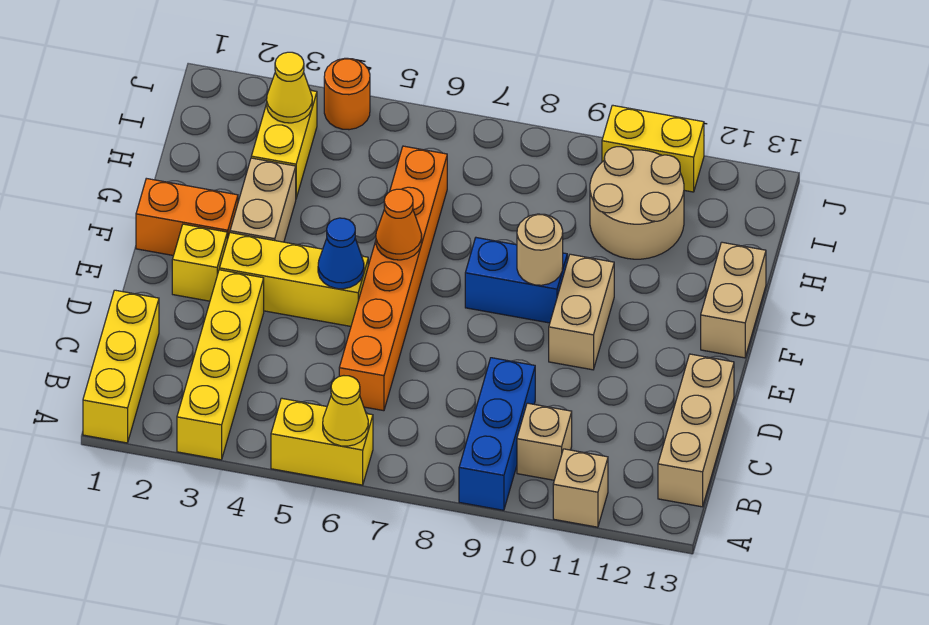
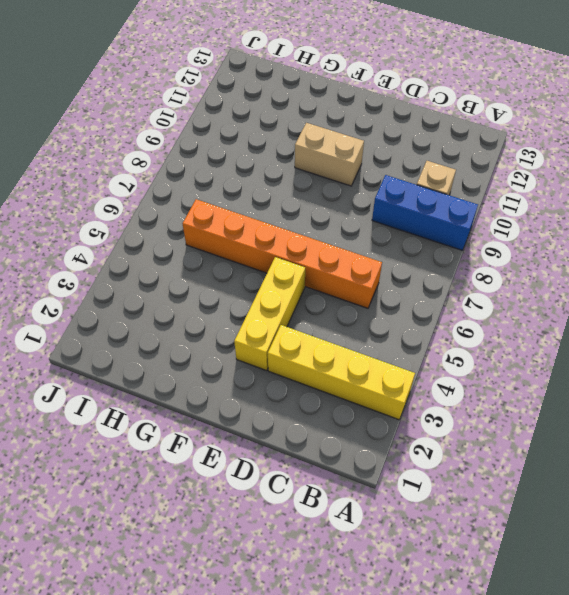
none -> yellow brick A1:C1 level 1
none -> yellow brick A5:A6 level 1
none -> tan brick A11 level 1

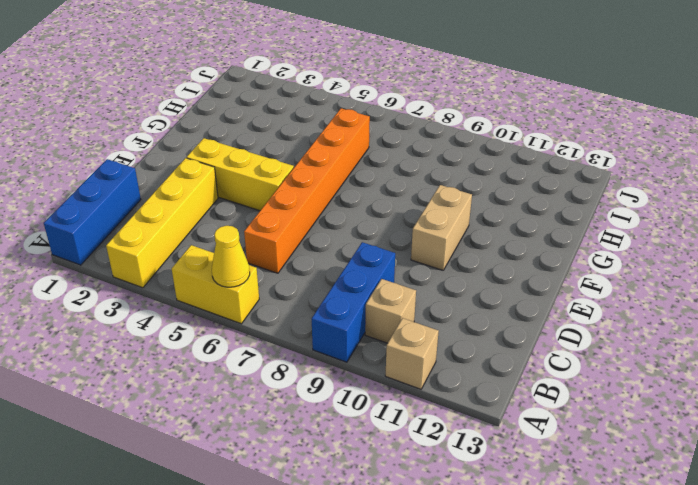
blue brick A1:C1 level 1 -> yellow brick A1:C1 level 1
none -> tan brick B13:D13 level 1
none -> yellow brick E2 level 1
none -> orange brick F1:F2 level 1

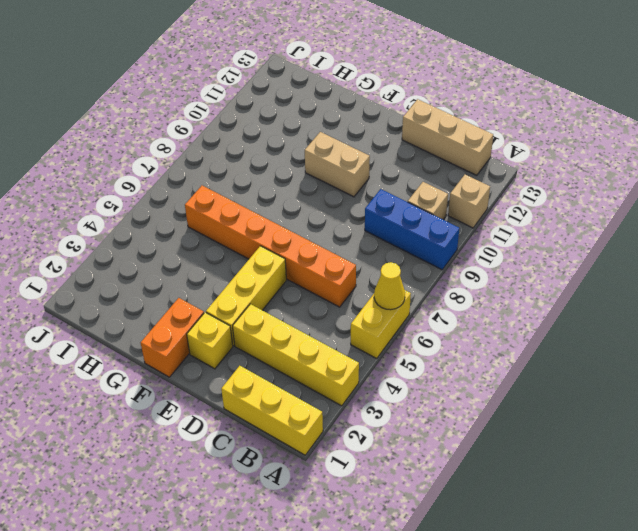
none -> tan brick F3:G3 level 1
none -> blue brick F8:F9 level 1
none -> tan brick F13:G13 level 1

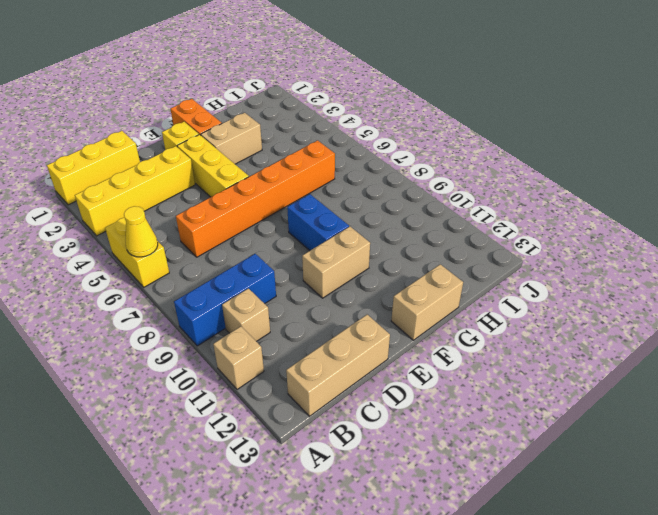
none -> yellow brick H3:I3 level 1
none -> tan round brick H10:I11 level 1
none -> orange round brick J4 level 1

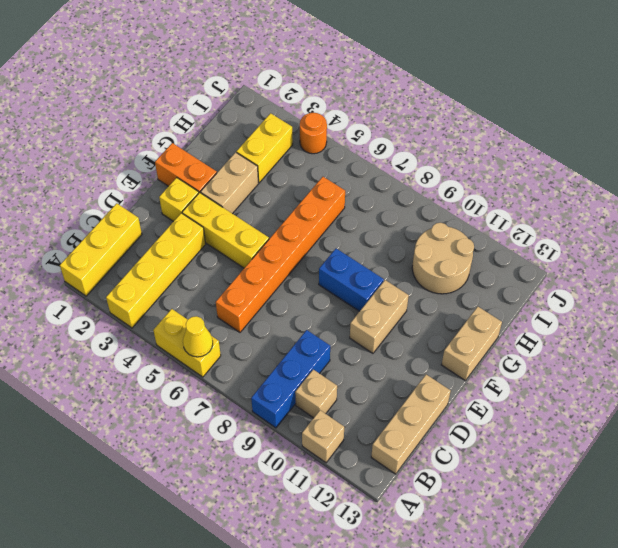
none -> yellow brick J10:J11 level 1
none -> blue cone E5 level 2
none -> orange cone F6 level 2

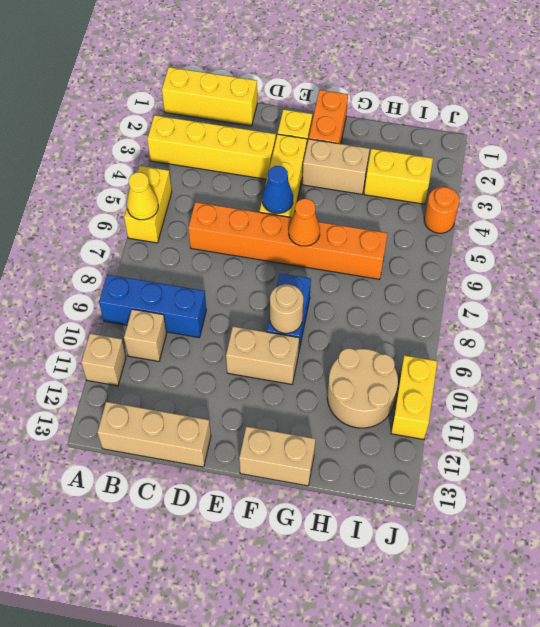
none -> yellow cone I3 level 2

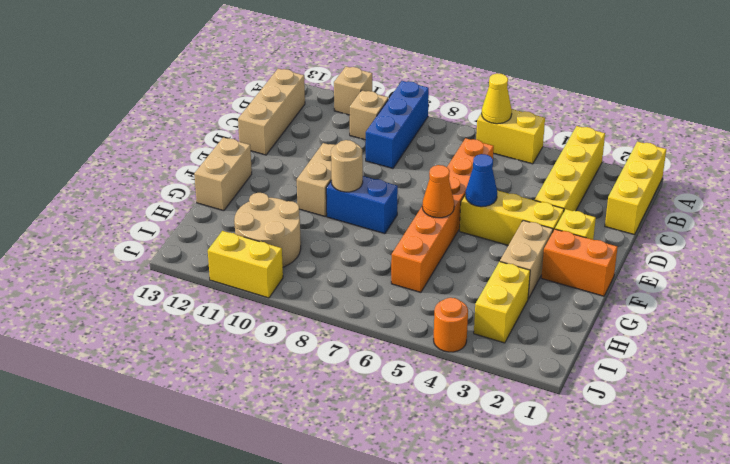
none -> yellow cone I3 level 2

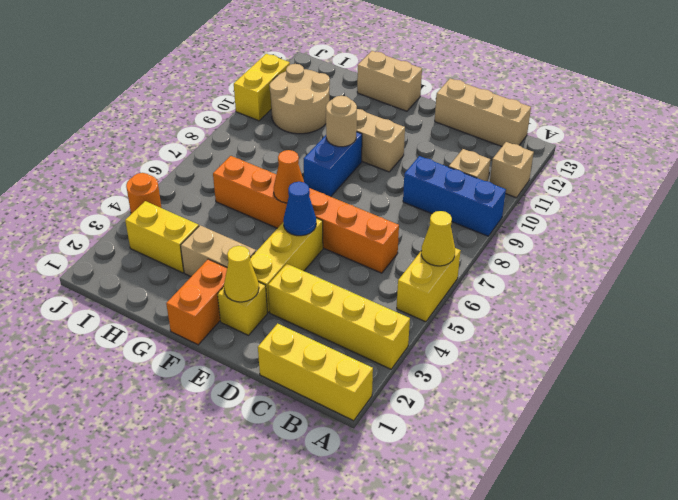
yellow cone E2 level 2 -> yellow cone I3 level 2

